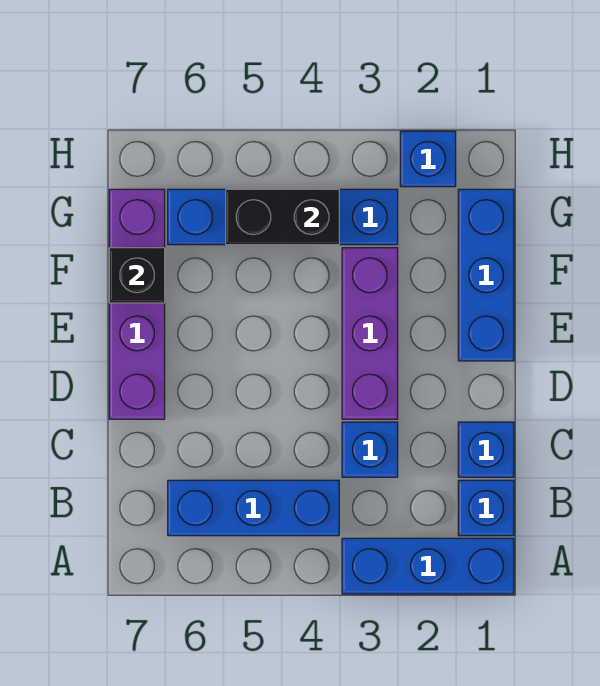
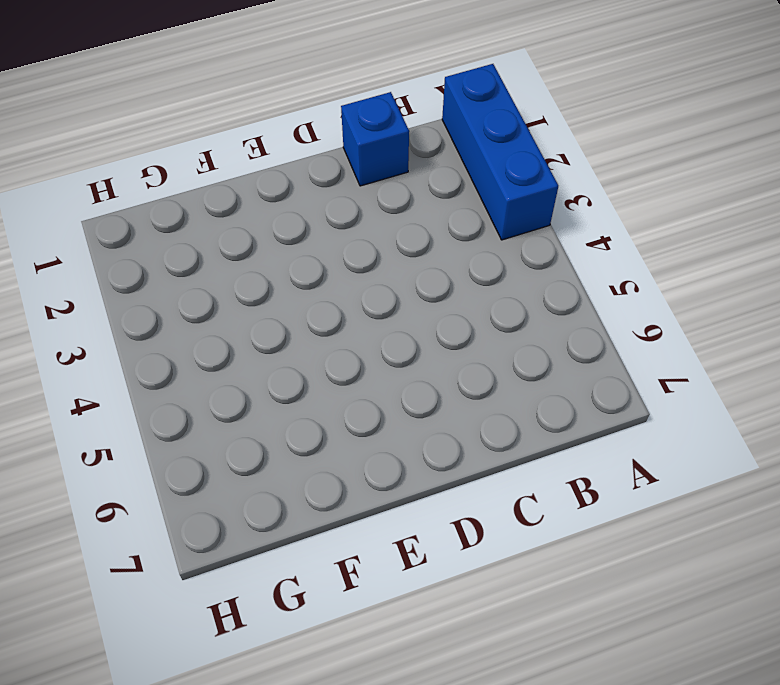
none -> blue brick B1 level 1
none -> blue brick B4:B6 level 1
none -> blue brick C3 level 1

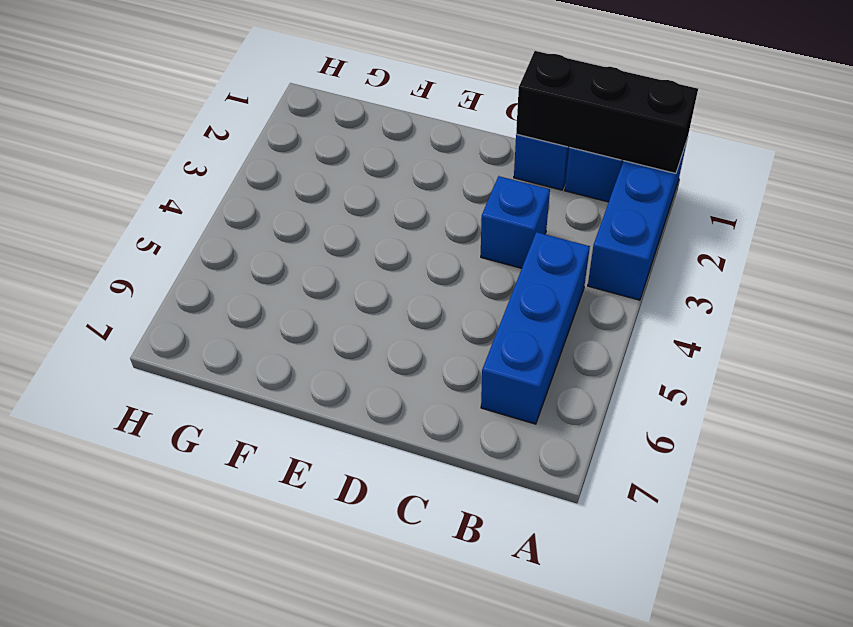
black brick A1:C1 level 2 -> none
none -> purple brick D3:F3 level 1
none -> purple brick D7:G7 level 1
none -> blue brick E1:G1 level 1

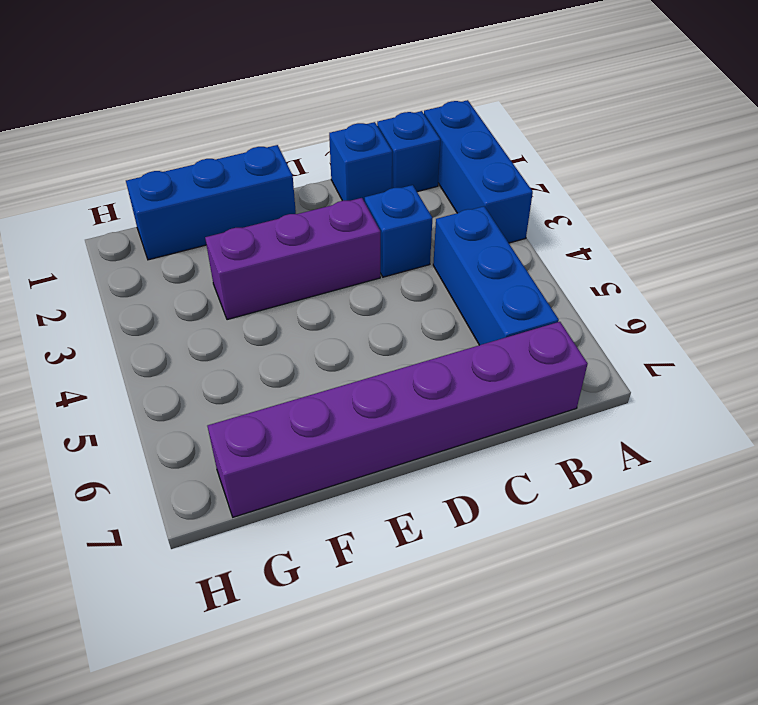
purple brick B7:G7 level 1 -> purple brick D7:G7 level 1
none -> blue brick G3:G6 level 1
none -> blue brick H2 level 1
none -> black brick F7 level 2

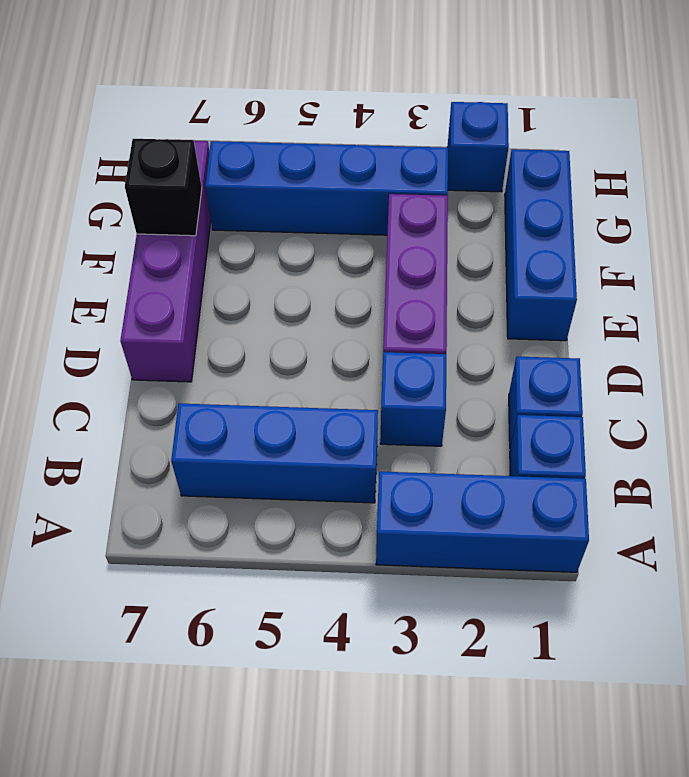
none -> black brick G4:G5 level 2

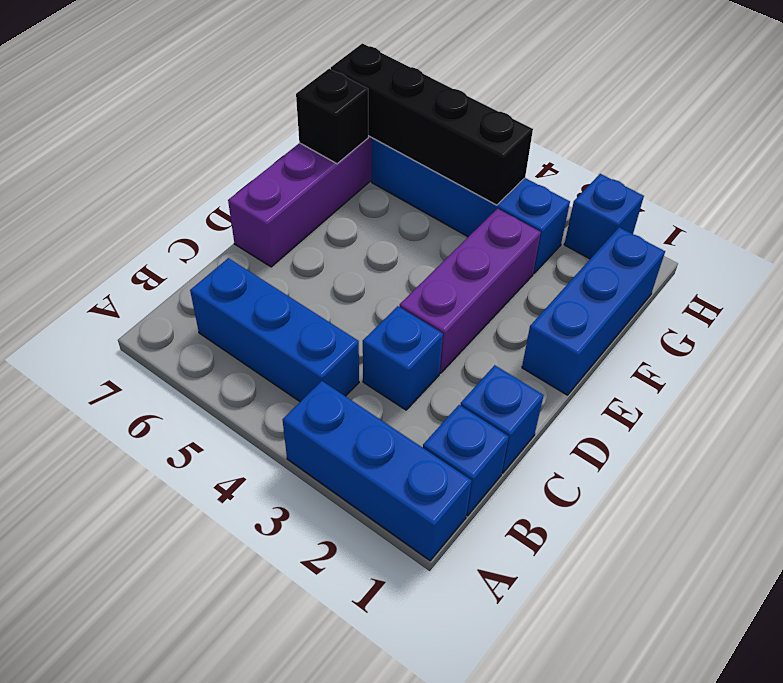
black brick G4:G7 level 2 -> black brick G4:G5 level 2

